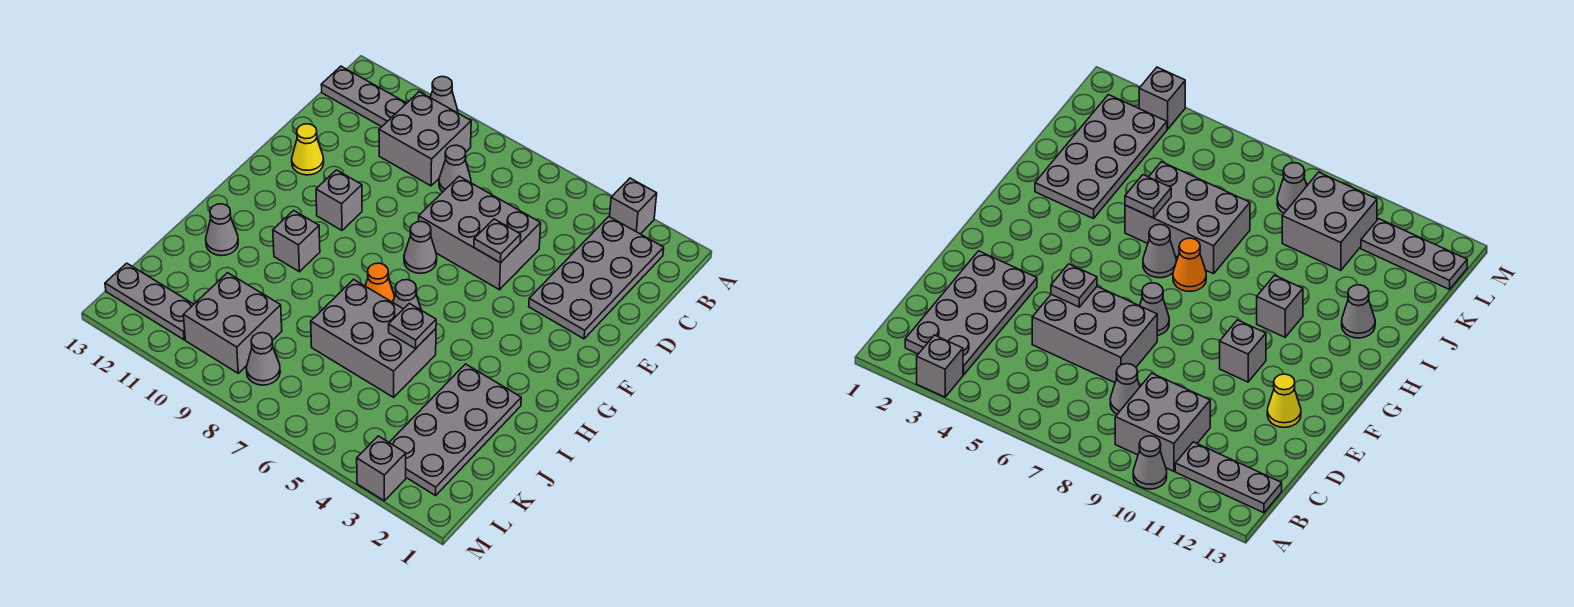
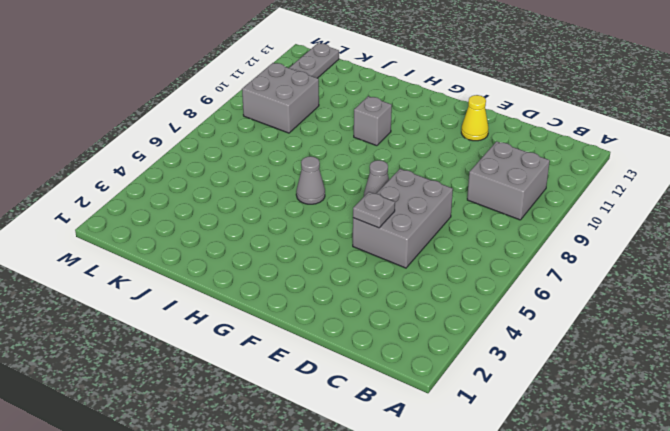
none -> grey brick A3 level 1
none -> grey cone A10 level 1
none -> grey plate B2:E3 level 1

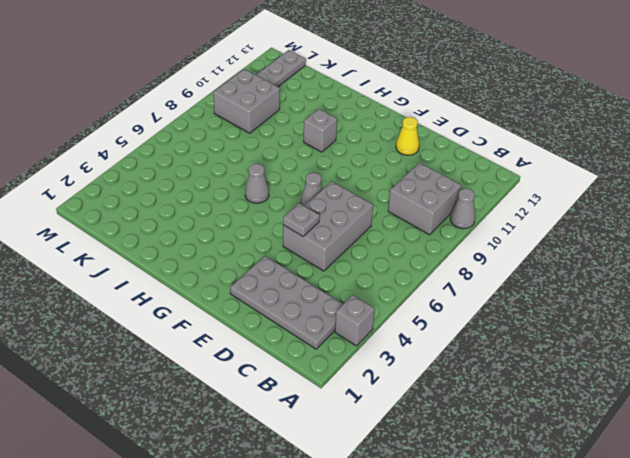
none -> grey plate B11:B13 level 1
none -> grey cone C8 level 1
none -> grey brick F10 level 1

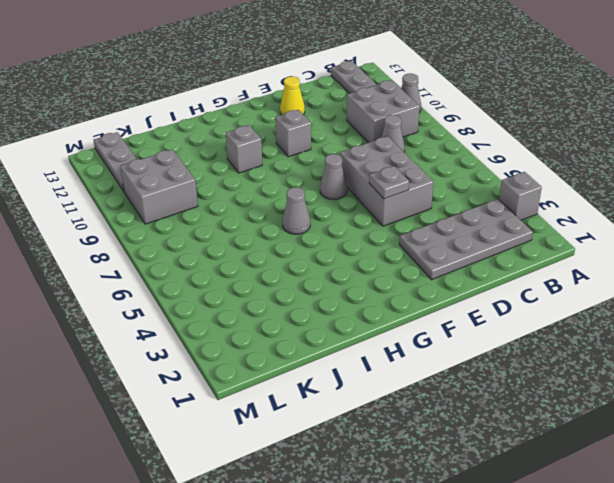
none -> orange cone H7 level 1
none -> grey plate I2:L3 level 1
none -> grey brick I5:J7 level 1

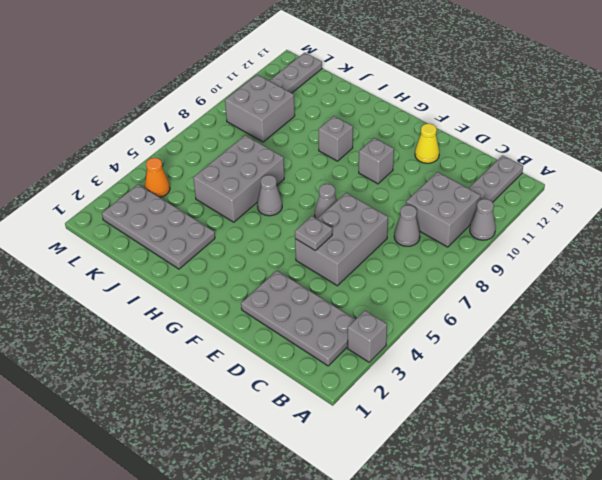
orange cone L4 level 1 -> orange cone H7 level 1
none -> grey cone I12 level 1
none -> grey cone L8 level 1
none -> grey brick M3 level 1

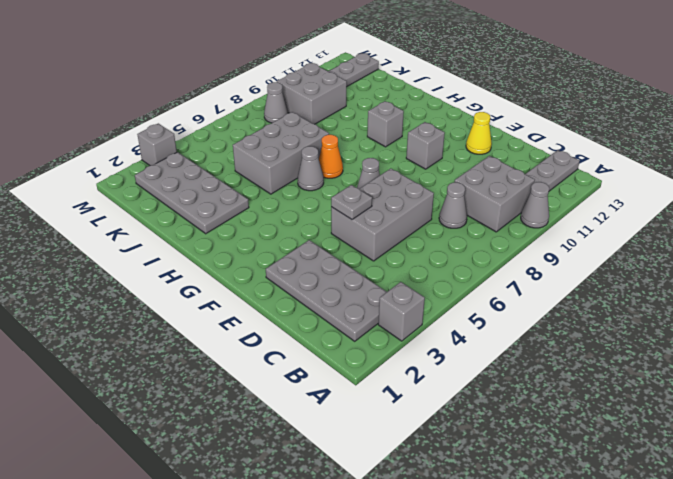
none -> grey cone I12 level 1
none -> grey plate I5 level 2

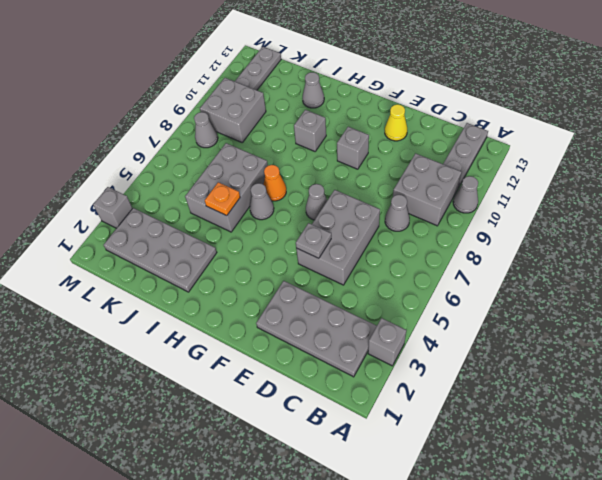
orange plate I5 level 2 -> grey plate I5 level 2

